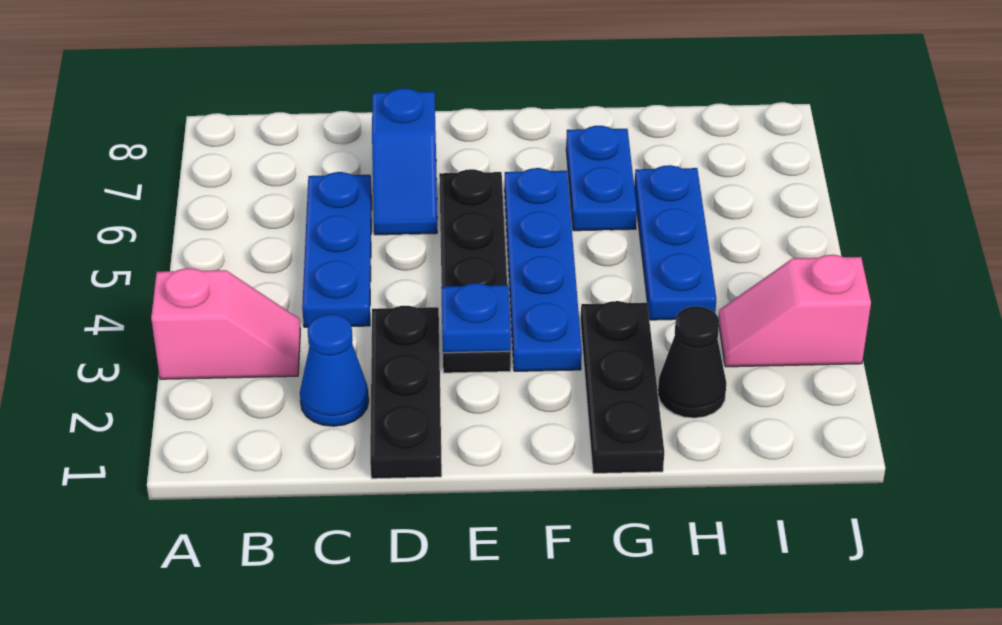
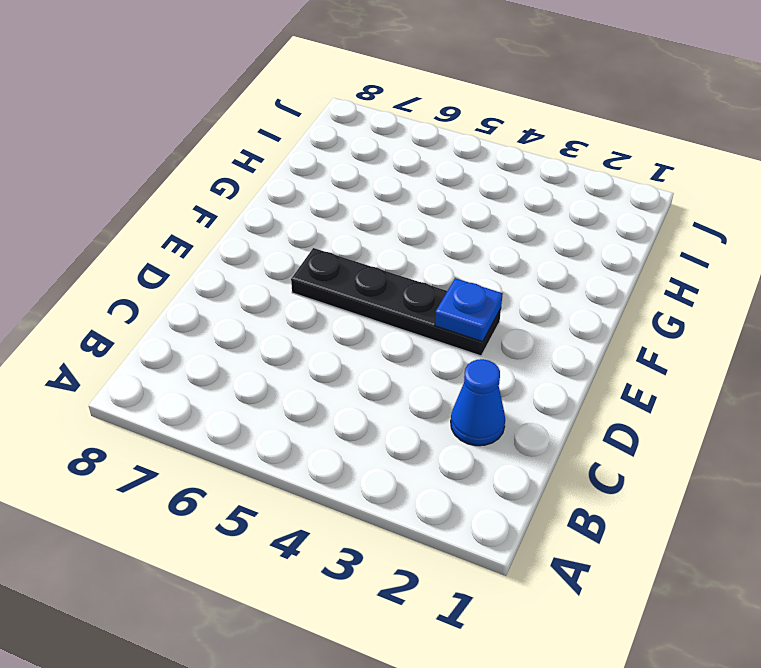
none -> pink slope A3:B3 level 1 top A
none -> blue plate C4:C6 level 1
none -> black plate D1:D3 level 1

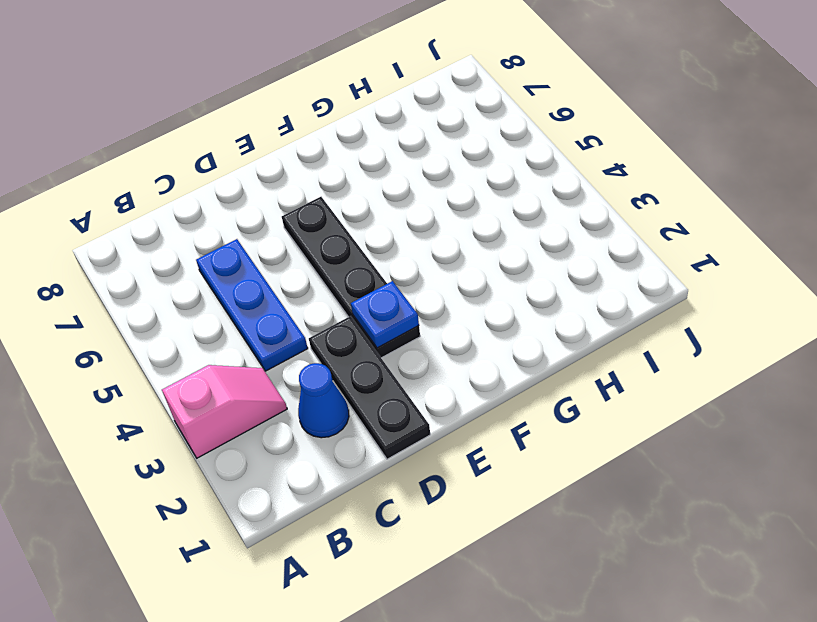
none -> blue slope D6:D7 level 1 top 7
none -> blue plate F3:F6 level 1
none -> black plate G1:G3 level 1

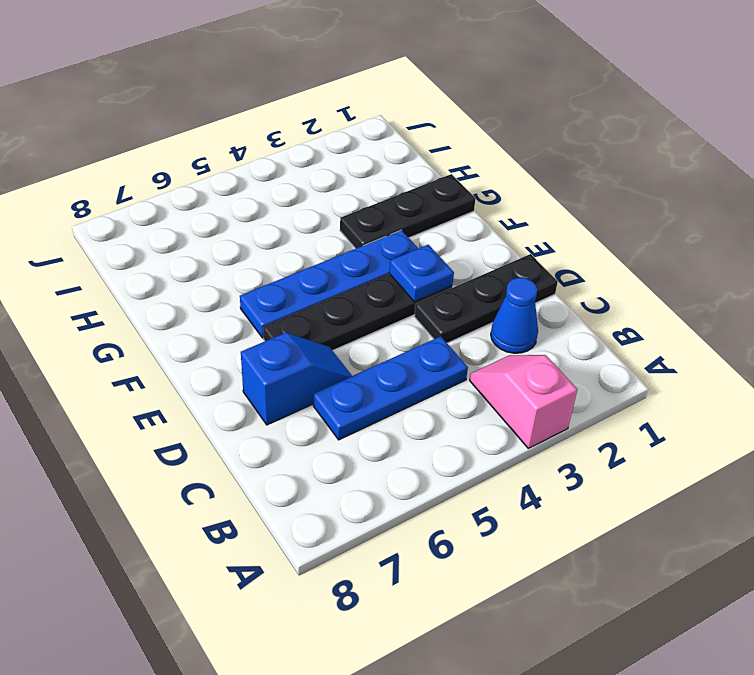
none -> blue plate G6:G7 level 1
none -> black cone H2 level 1
none -> blue plate H4:H6 level 1

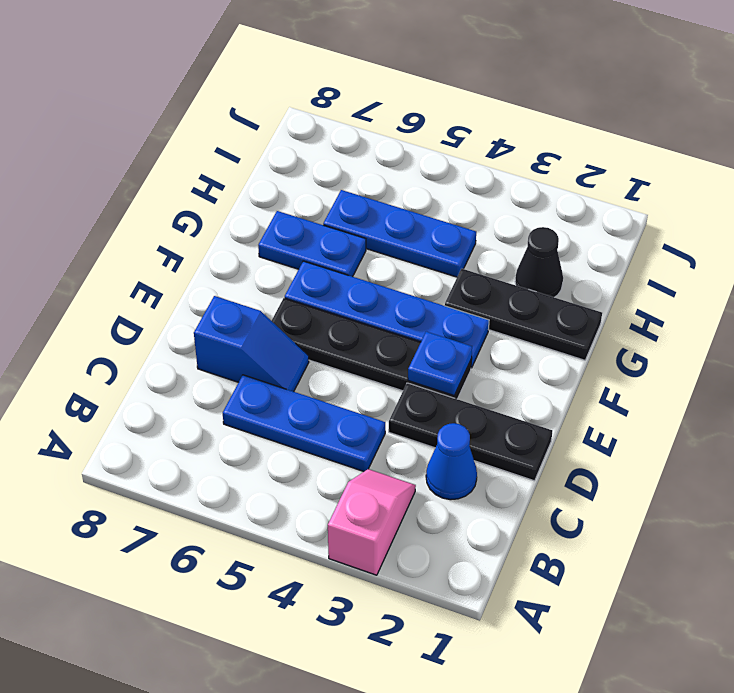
none -> pink slope I3:J3 level 1 top J

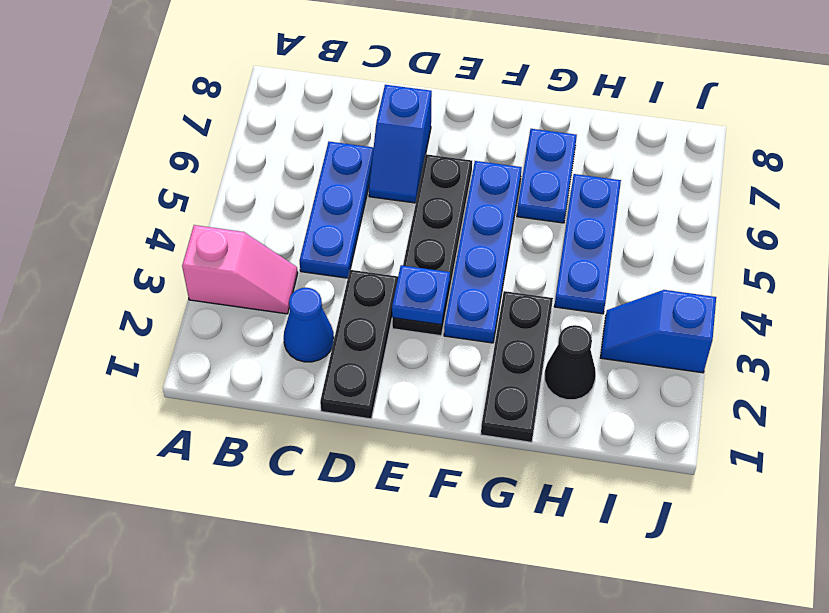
blue slope I3:J3 level 1 top J -> pink slope I3:J3 level 1 top J

